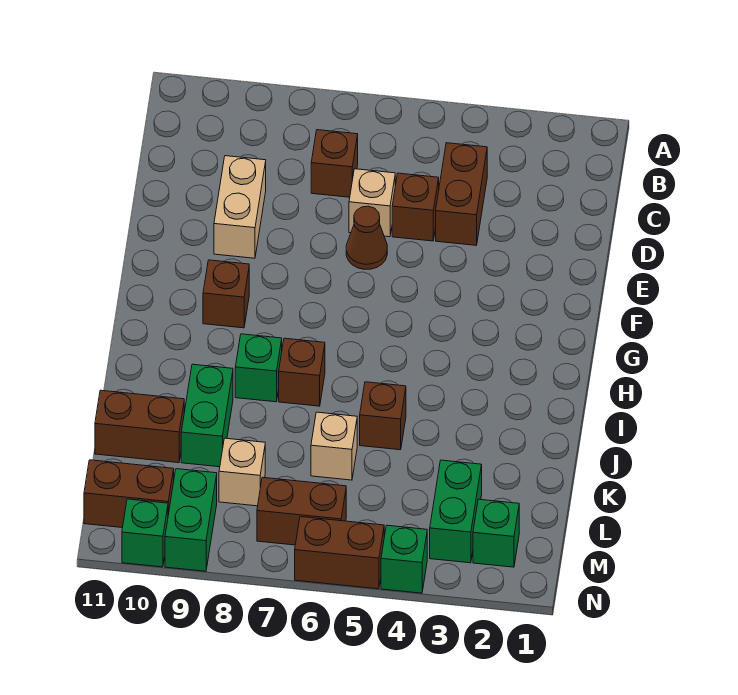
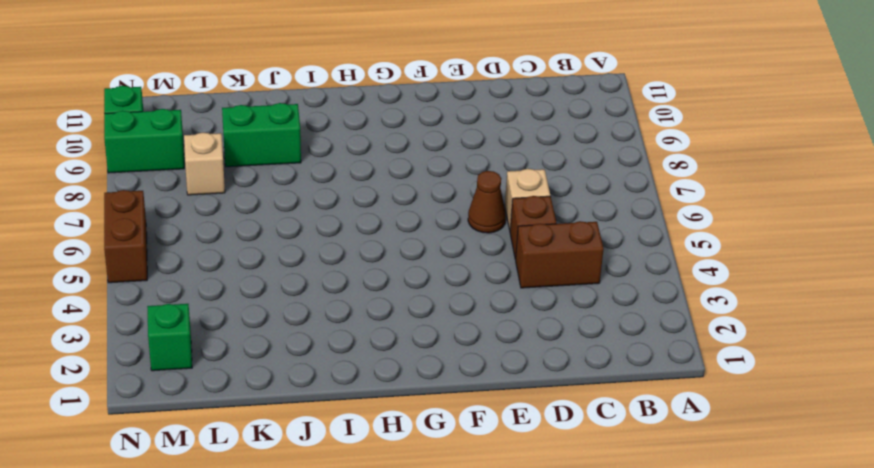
none -> brown brick C7 level 1
none -> tan brick D9:E9 level 1
none -> brown brick G9 level 1

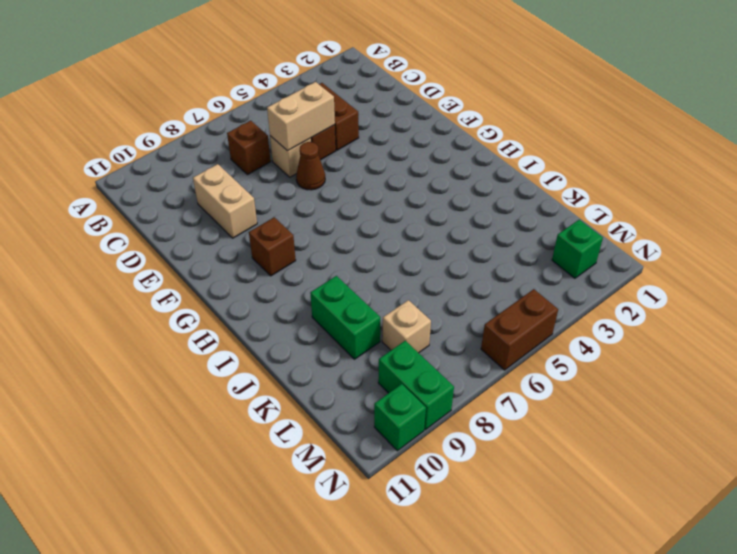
tan brick D5:D6 level 2 -> none
none -> brown brick I7 level 1
none -> green brick I8 level 1
none -> brown brick J5 level 1

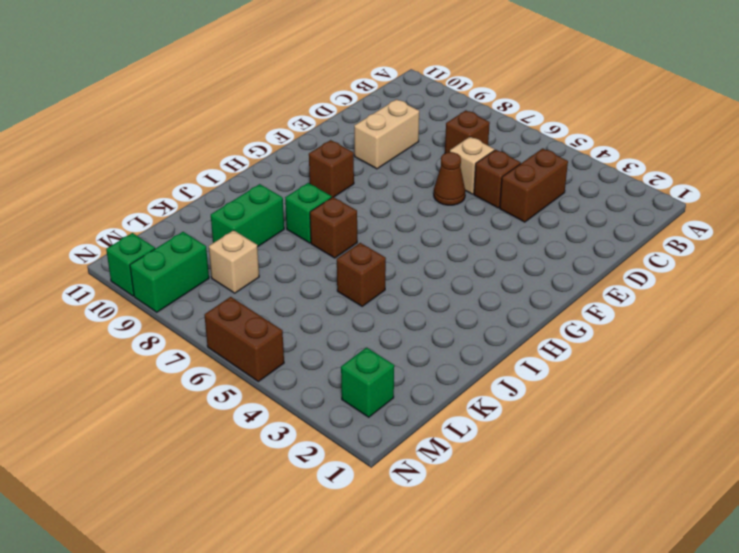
none -> tan brick K6 level 1
none -> brown brick K10:K11 level 1
none -> green brick L3:M3 level 1

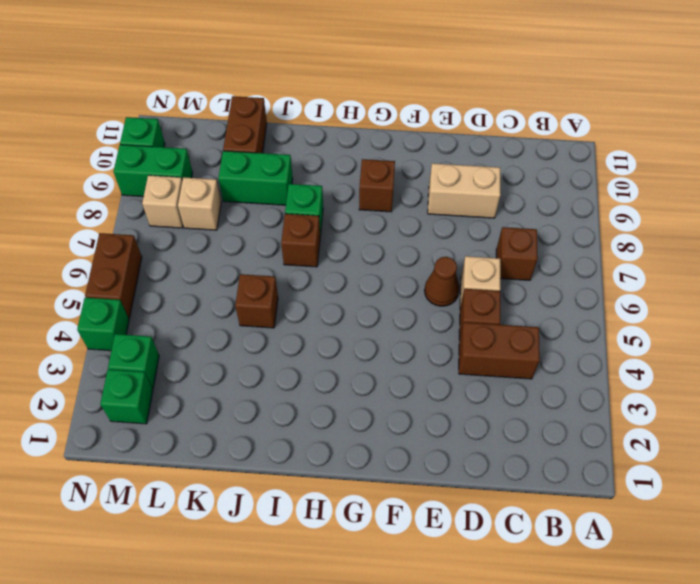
green brick M3 level 1 -> green brick L3:M3 level 1
tan brick M8 level 1 -> tan brick K6 level 1
none -> brown brick M6:M7 level 1
none -> brown brick M10:M11 level 1

